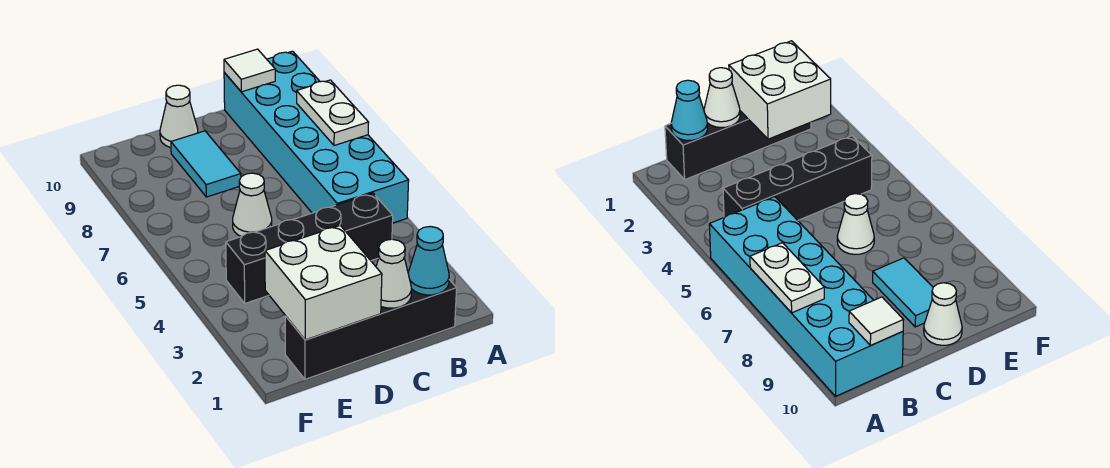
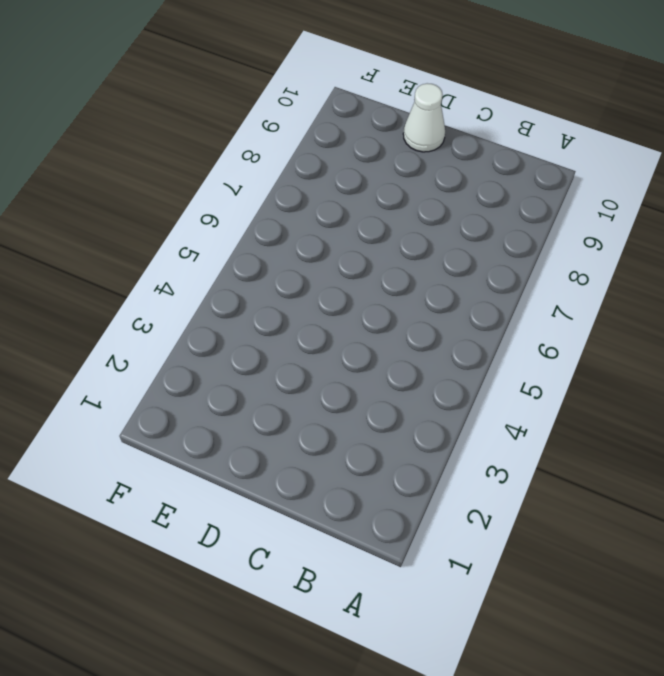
none -> cyan brick A5:B10 level 1
none -> black brick B1:E1 level 1

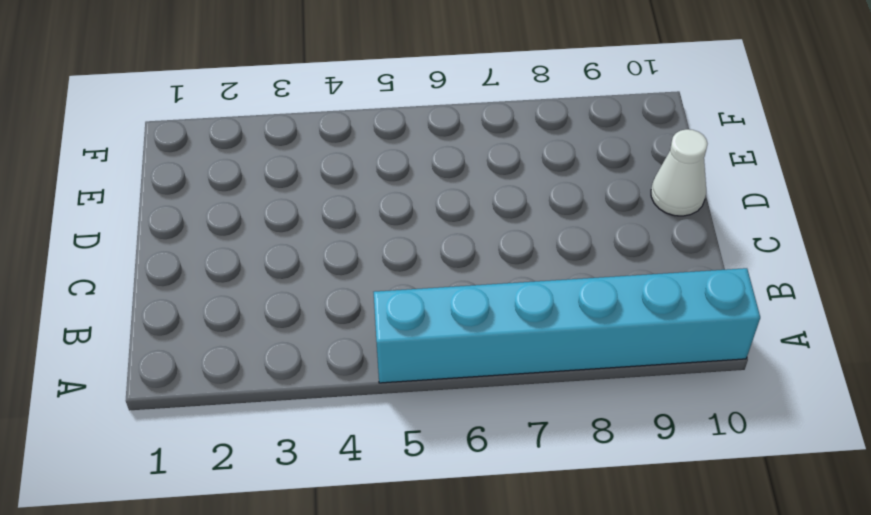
cyan brick A5:A10 level 1 -> cyan brick A5:B10 level 1
none -> black brick B1:E1 level 1
none -> black brick B4:E4 level 1

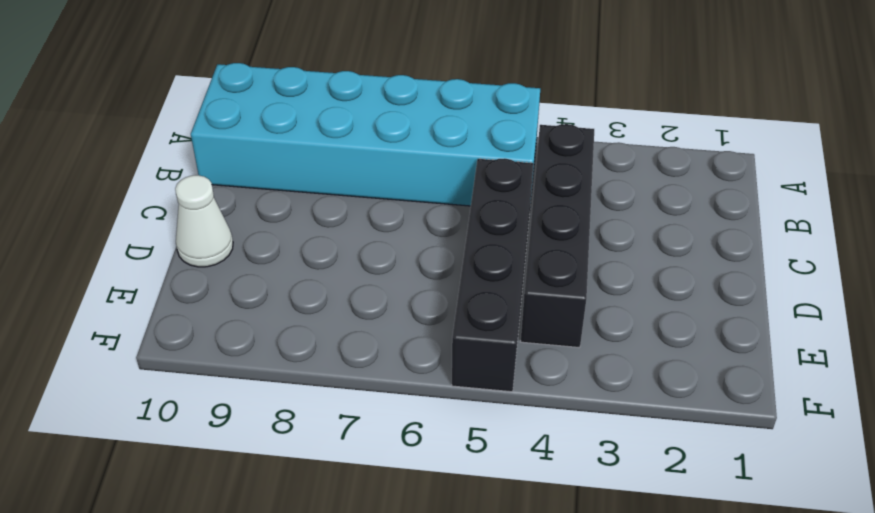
black brick C5:F5 level 1 -> black brick B1:E1 level 1
none -> white cone D6 level 1
none -> cyan tile D8:D9 level 1

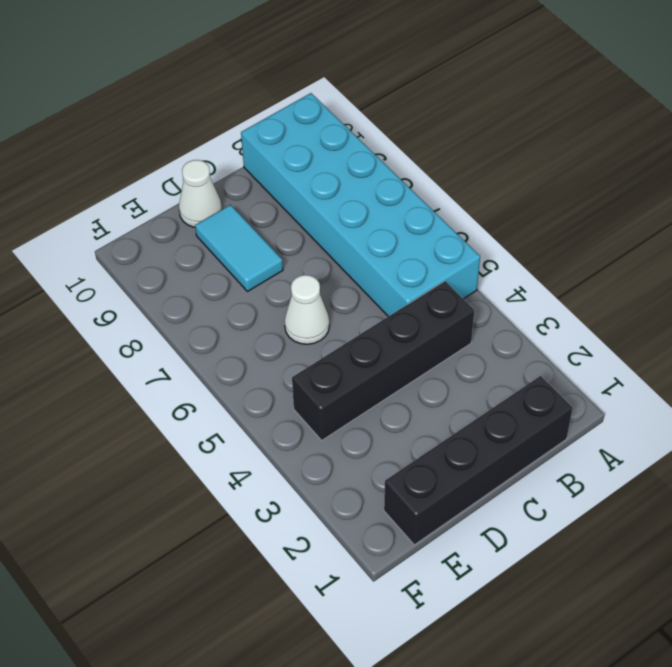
none -> white plate A7:A8 level 2
none -> cyan cone B1 level 2

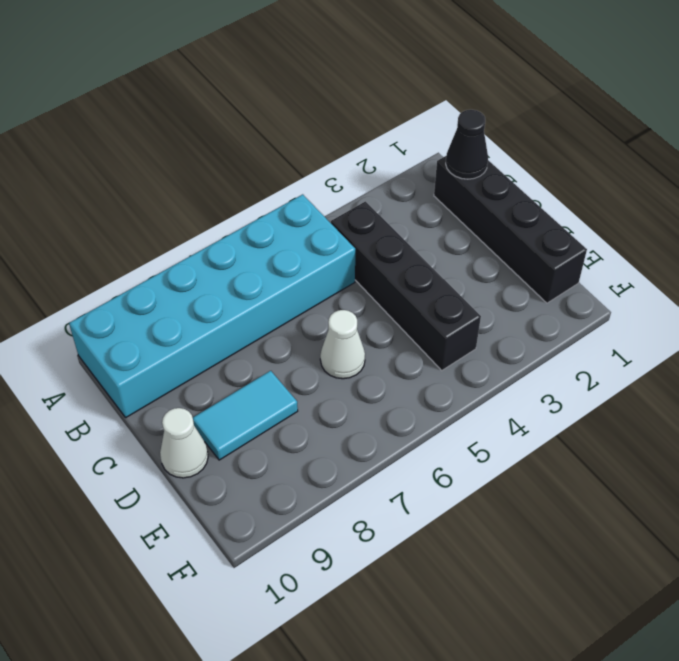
black cone B1 level 2 -> cyan cone B1 level 2
none -> white plate A7:A8 level 2
none -> white tile B10 level 2

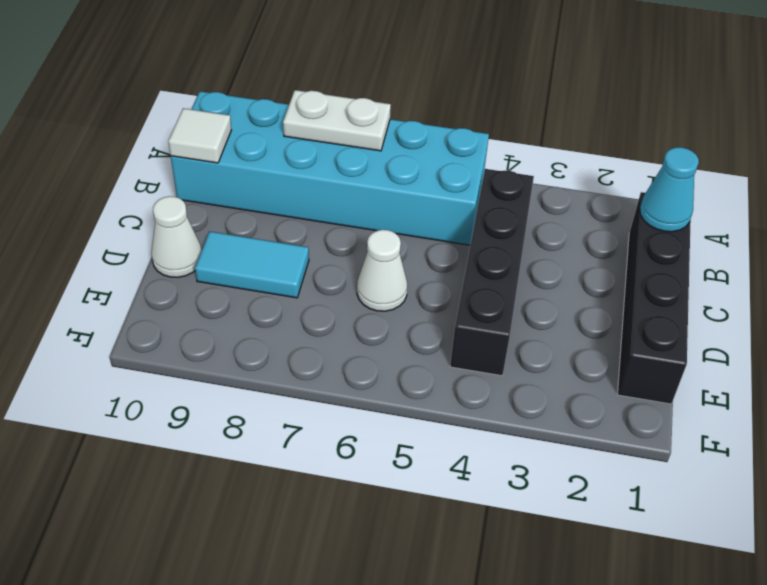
none -> white cone C1 level 2
none -> white brick D1:E2 level 2

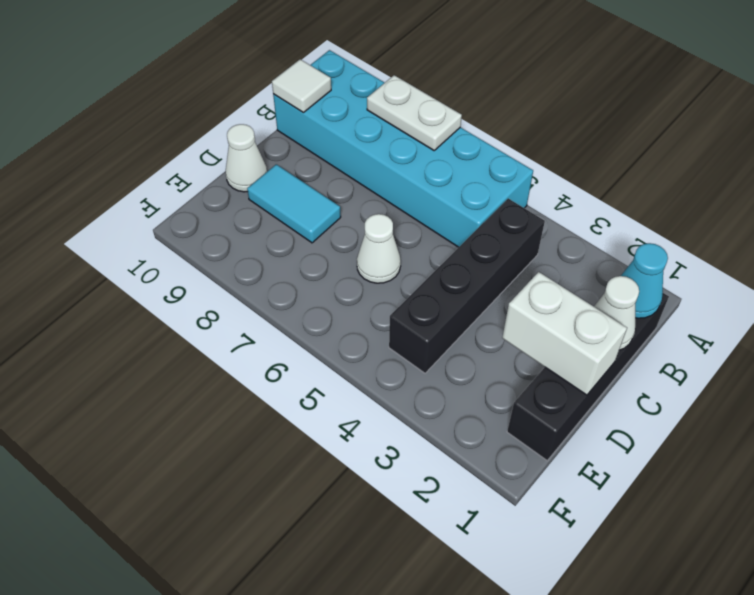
white brick D1:D2 level 2 -> white brick D1:E2 level 2

